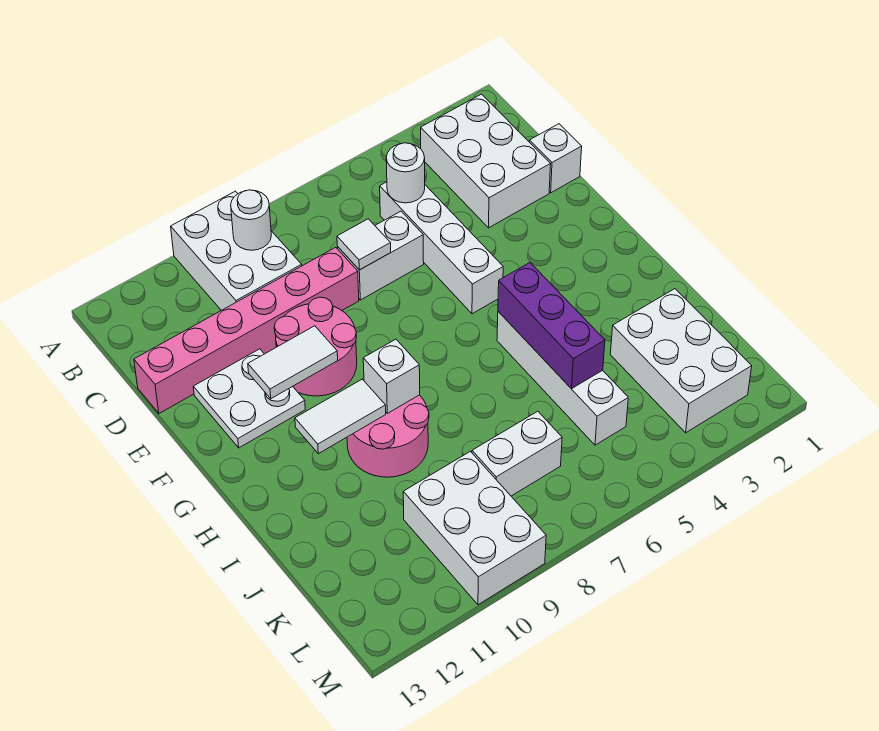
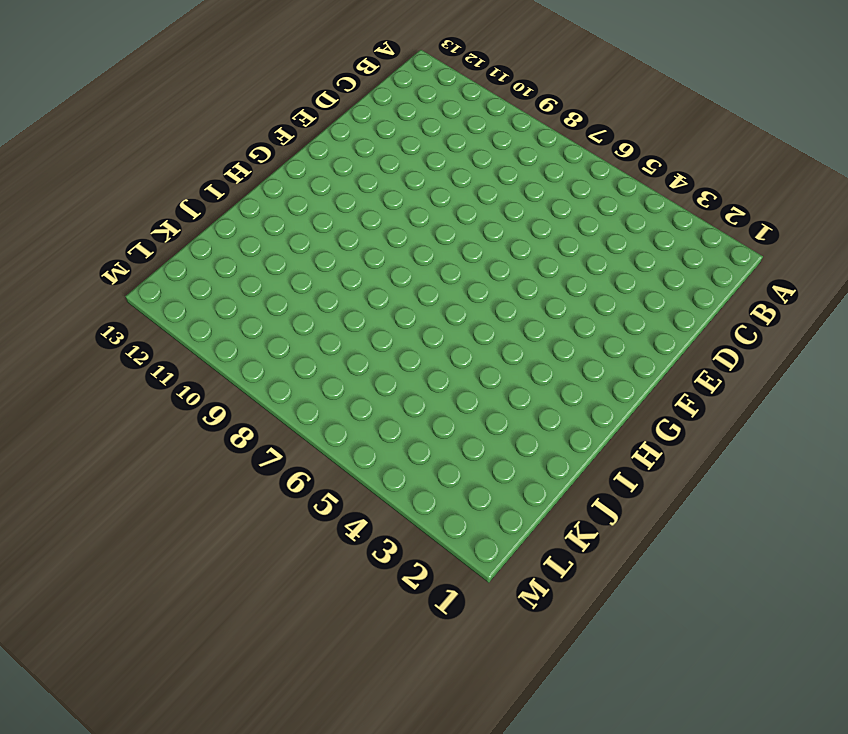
none -> white brick A9:C10 level 1
none -> white brick B2:D3 level 1
none -> white brick C5:F5 level 1

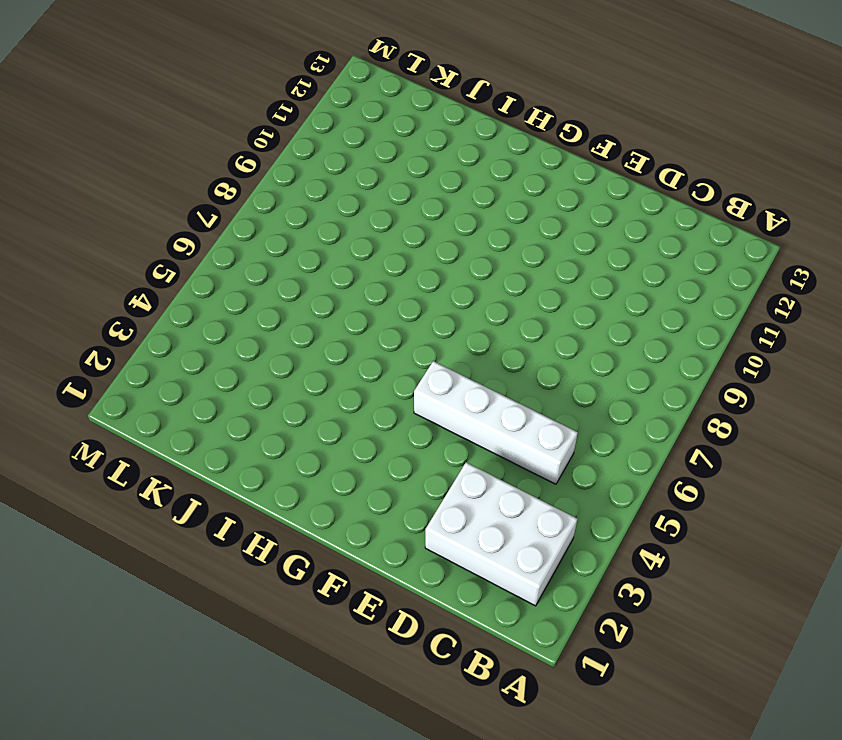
none -> white brick A9:C10 level 1
none -> white brick D1 level 1
none -> white brick D6:D7 level 1

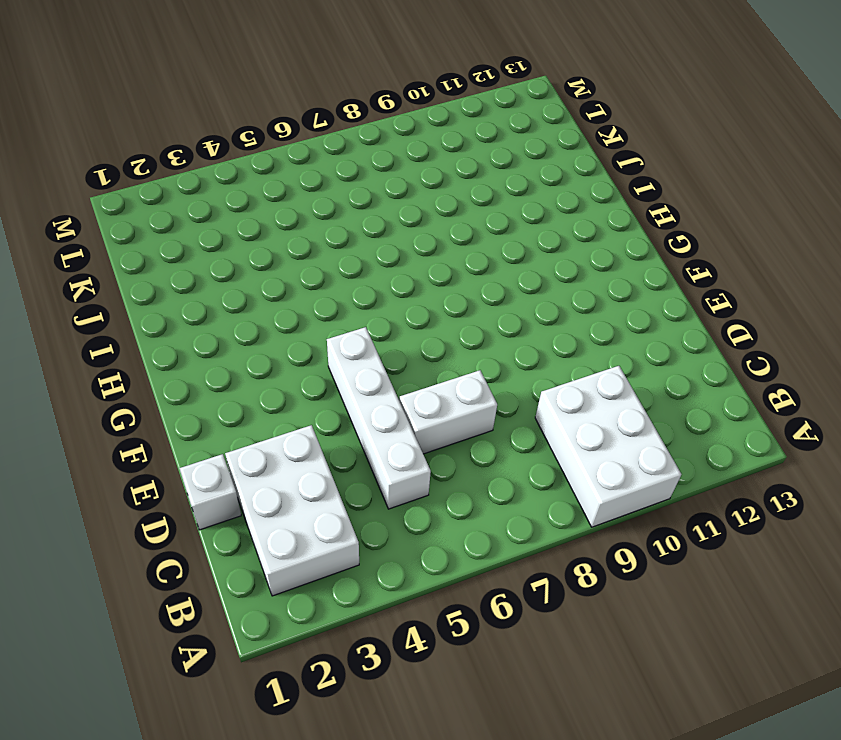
none -> pink brick D8:D13 level 1
none -> pink round brick E9:F10 level 1
none -> white plate E11:F12 level 1

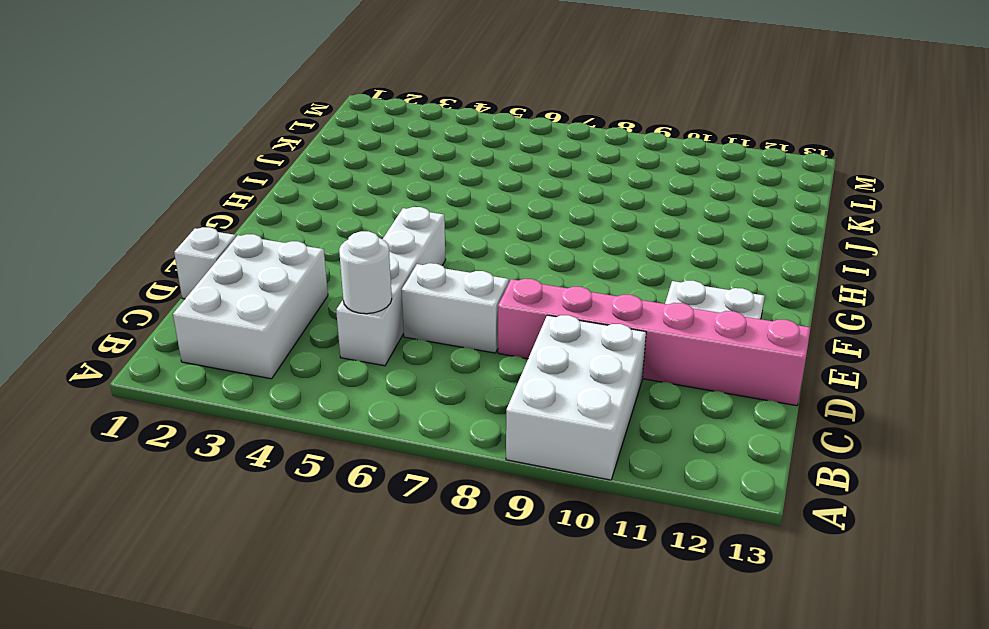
none -> pink round brick E9:F10 level 1
none -> white brick H5:K5 level 1
none -> pink round brick H9:I10 level 1

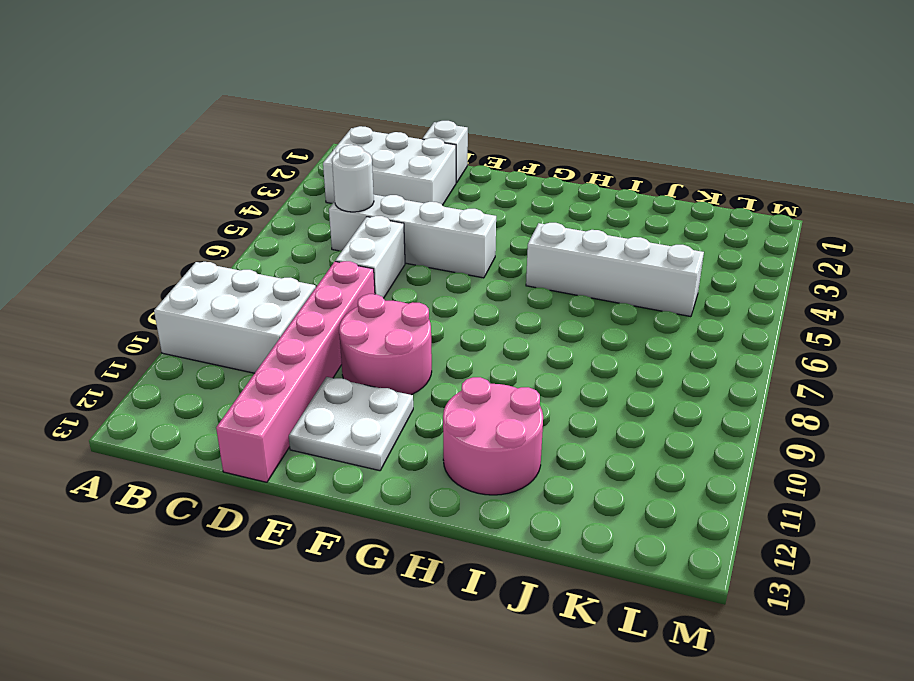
pink round brick H11:I12 level 1 -> pink round brick H9:I10 level 1
none -> white brick J2:L3 level 1
none -> white brick K7:K8 level 1
none -> white brick K9:M10 level 1

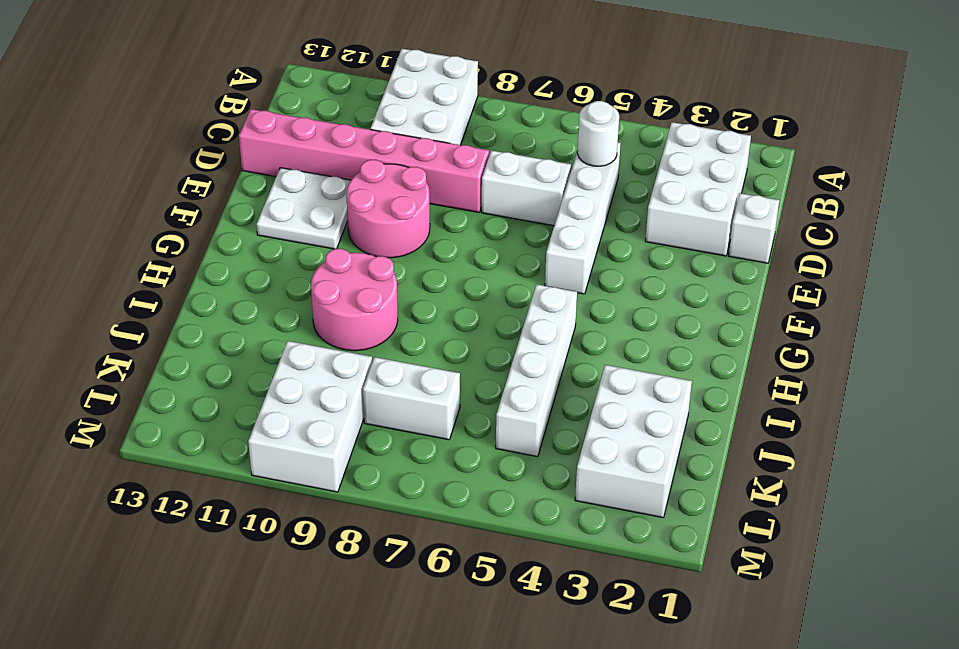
none -> white round brick B9 level 2
none -> white tile D7 level 2
none -> white tile F10:F11 level 2

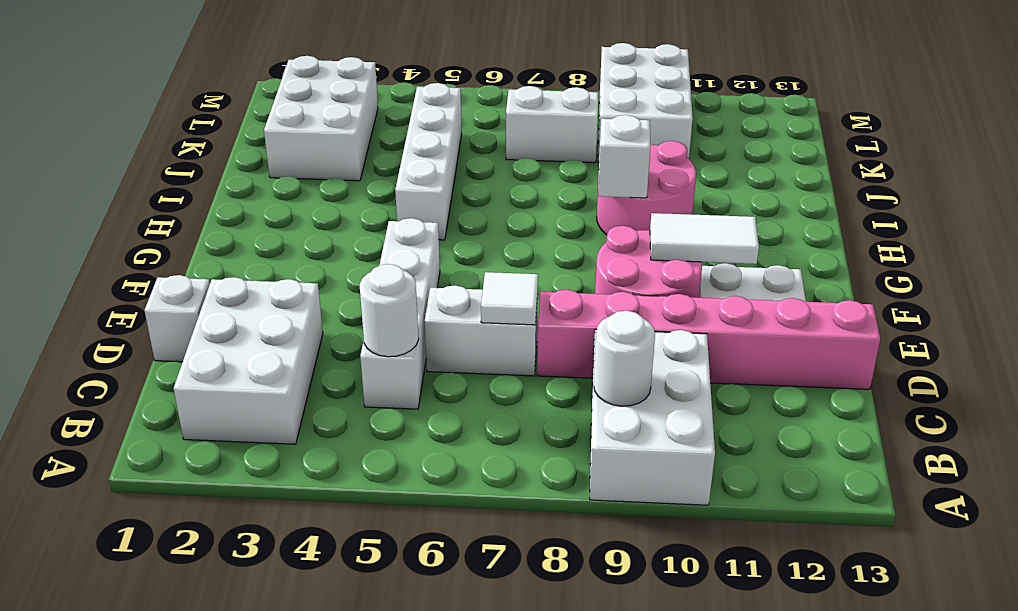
none -> purple brick H5:J5 level 2
none -> white tile H10:H11 level 2

